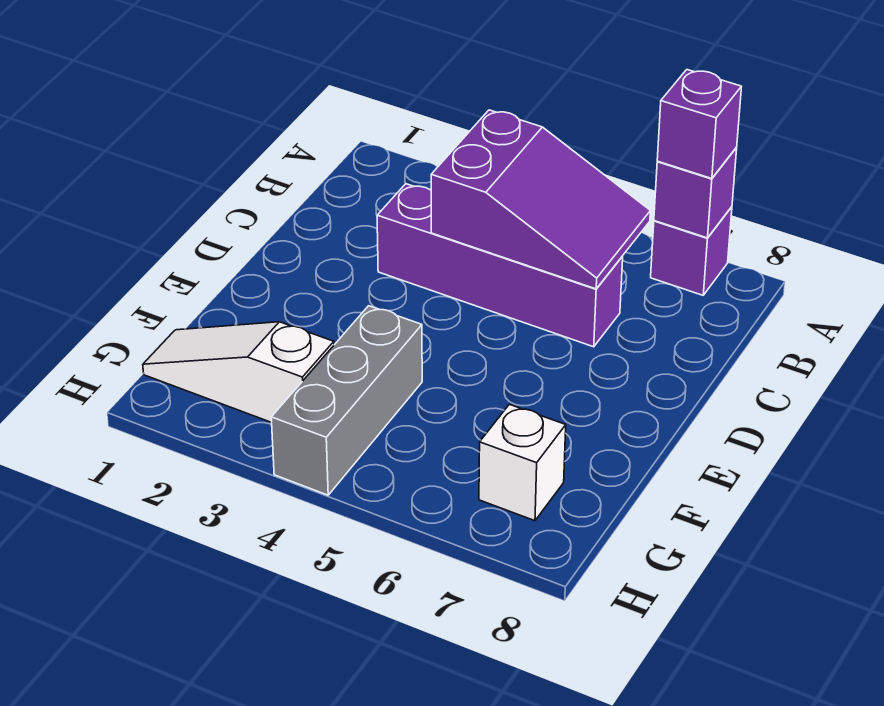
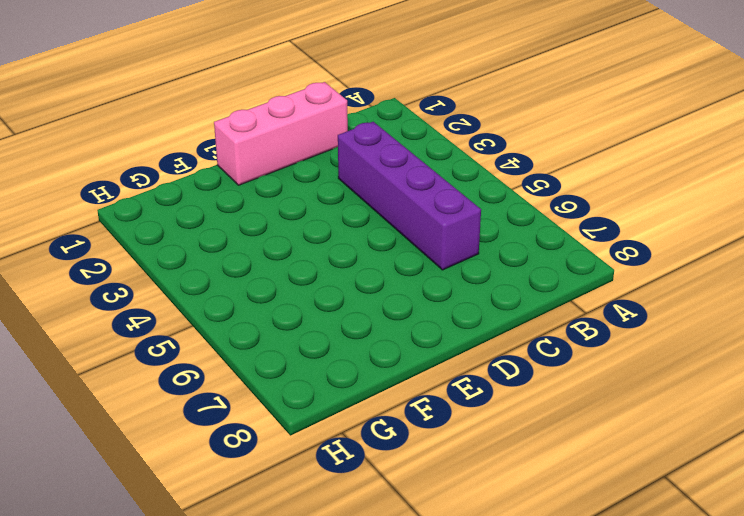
pink brick C1:E1 level 1 -> none
none -> purple brick A7 level 1
none -> grey brick F4:H4 level 1

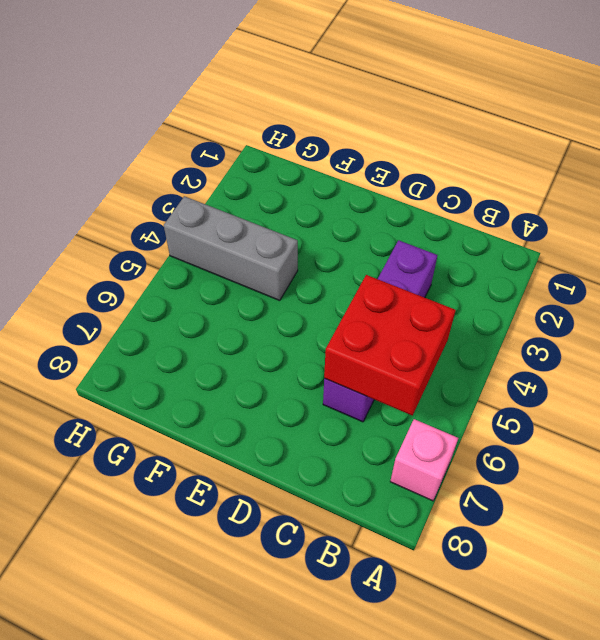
pink brick A7 level 1 -> purple brick A7 level 1
red brick B5:C6 level 2 -> purple slope B4:C6 level 2 top 4
none -> white slope G1:G3 level 1 top 3
none -> white brick G7 level 1

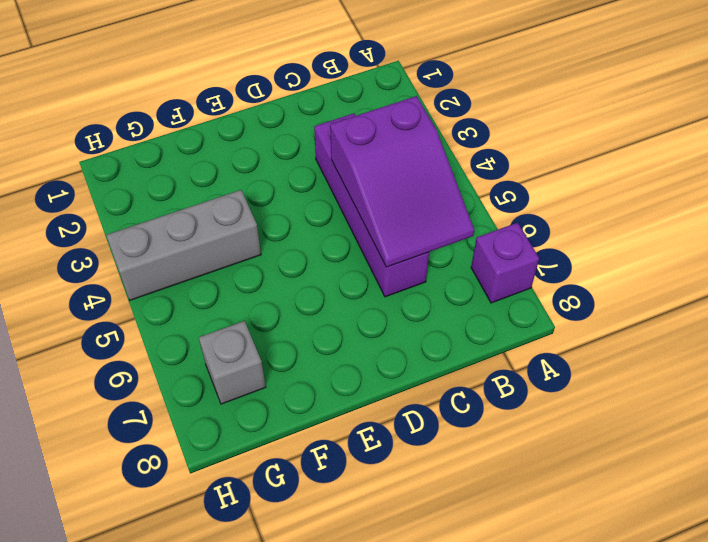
grey brick G7 level 1 -> white brick G7 level 1
none -> white slope G1:G3 level 1 top 3
none -> purple brick A7 level 2

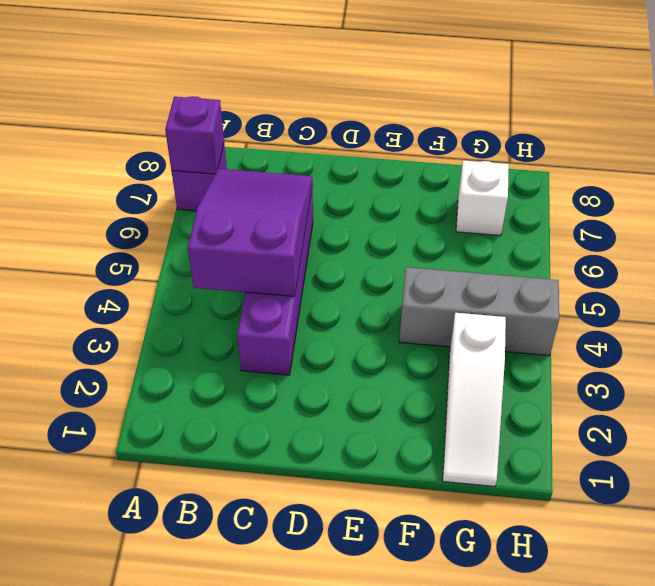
none -> purple brick A7 level 3

